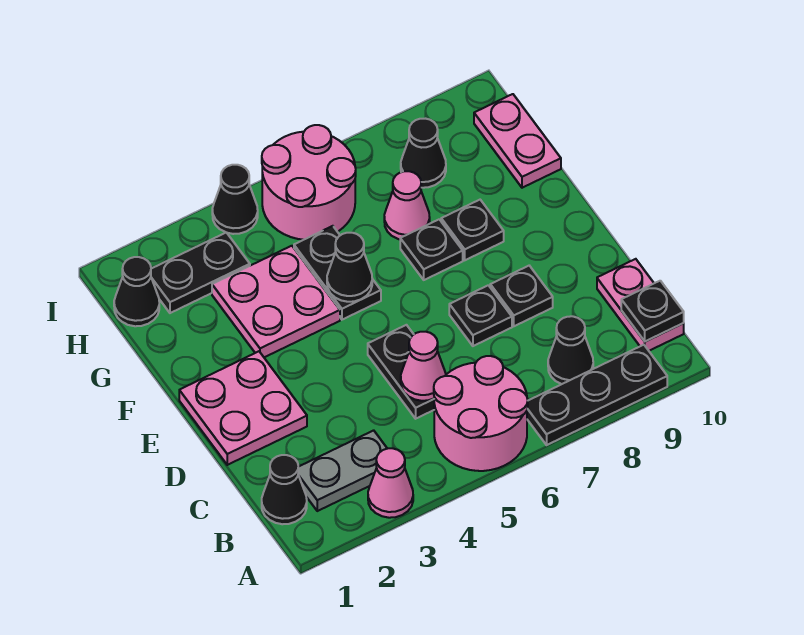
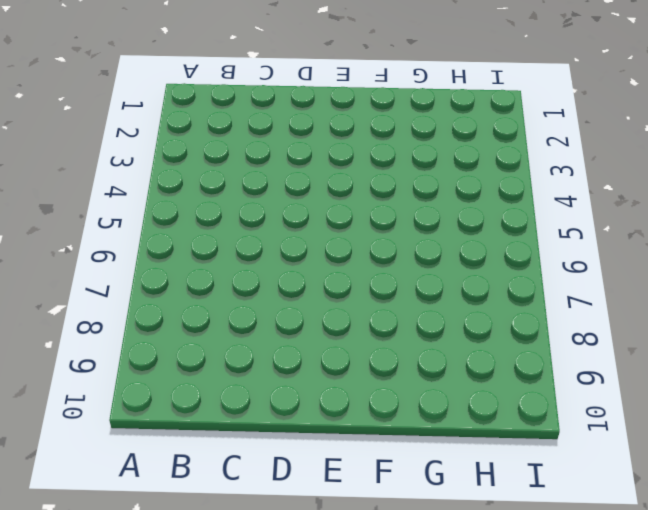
none -> pink cone A3 level 1
none -> pink round brick A5:B6 level 1
none -> black plate A7:A9 level 1

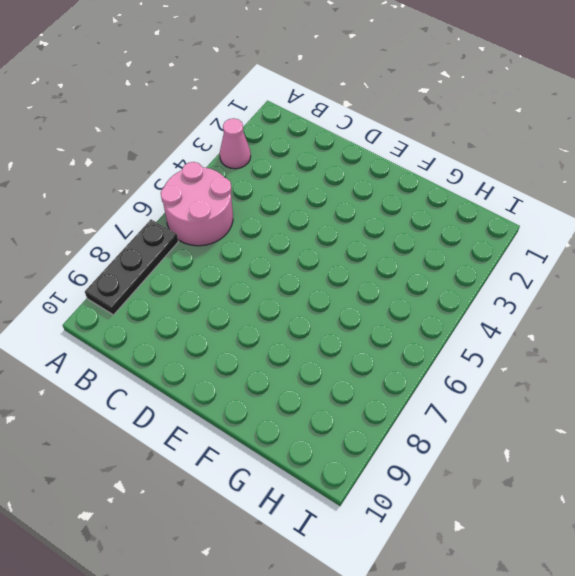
none -> black cone B1 level 1
none -> grey plate B2:B3 level 1
none -> black cone B8 level 1

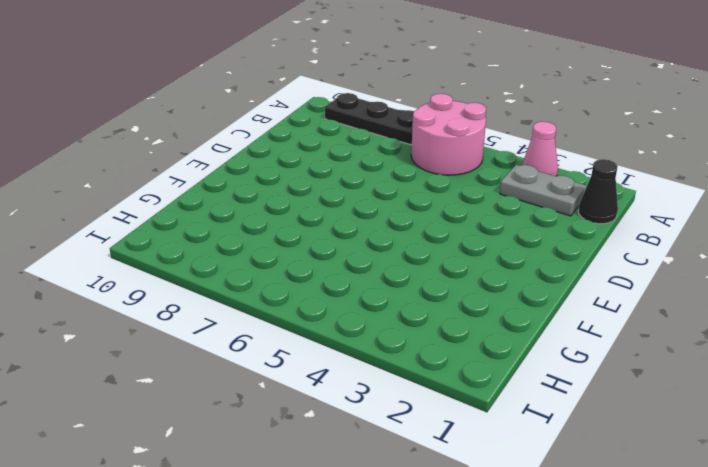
none -> black cone B8 level 1
none -> pink plate B10:C10 level 1
none -> black plate C5:D5 level 1

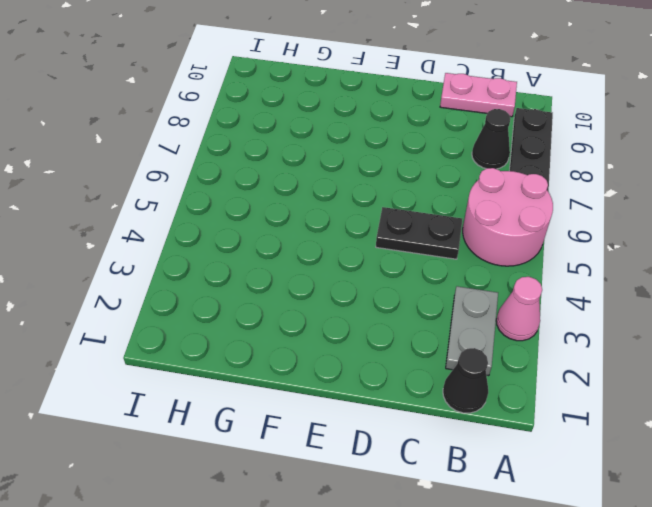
none -> pink plate D1:E2 level 1
none -> black plate D7 level 1
none -> black plate D8 level 1

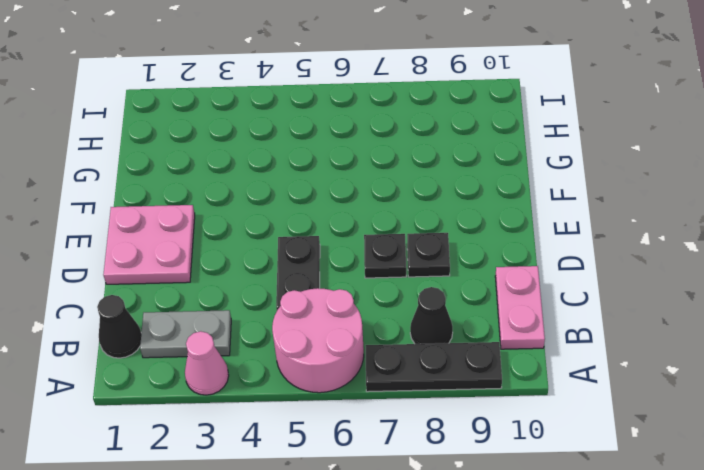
none -> pink plate F3:G4 level 1
none -> black plate F5:G5 level 1
none -> black plate F7 level 1

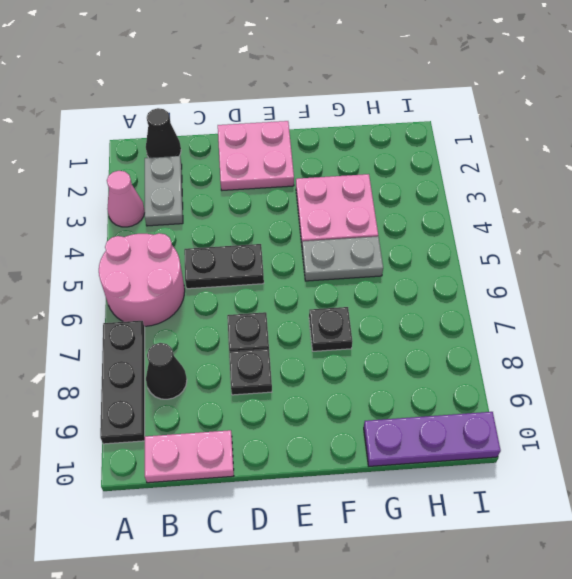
grey plate F5:G5 level 1 -> black plate F5:G5 level 1
purple plate G10:I10 level 1 -> pink plate G10:H10 level 1
none -> black plate F8 level 1
none -> pink cone G7 level 1
none -> black cone H1 level 1

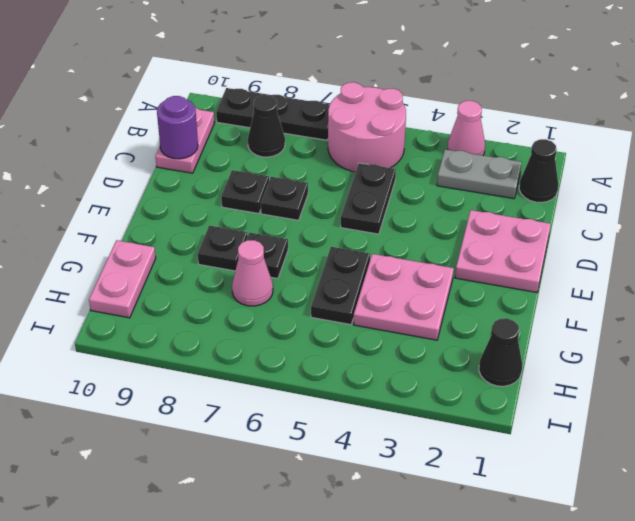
purple round brick C10 level 2 -> none
none -> black plate H2:H3 level 1
none -> pink round brick H5:I6 level 1
none -> black cone H8 level 1

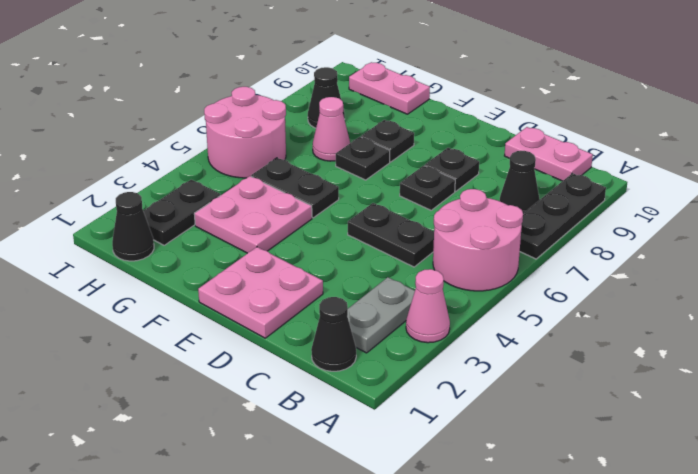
none -> black cone I4 level 1
none -> black plate B10 level 2
none -> pink cone C5 level 2

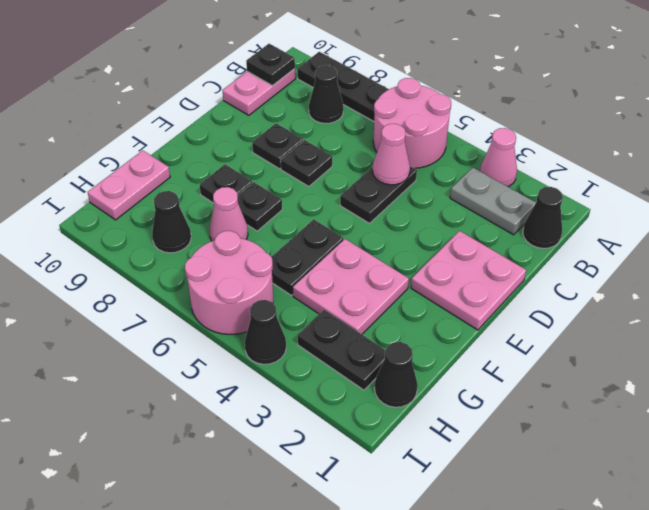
none -> black cone F5 level 2

